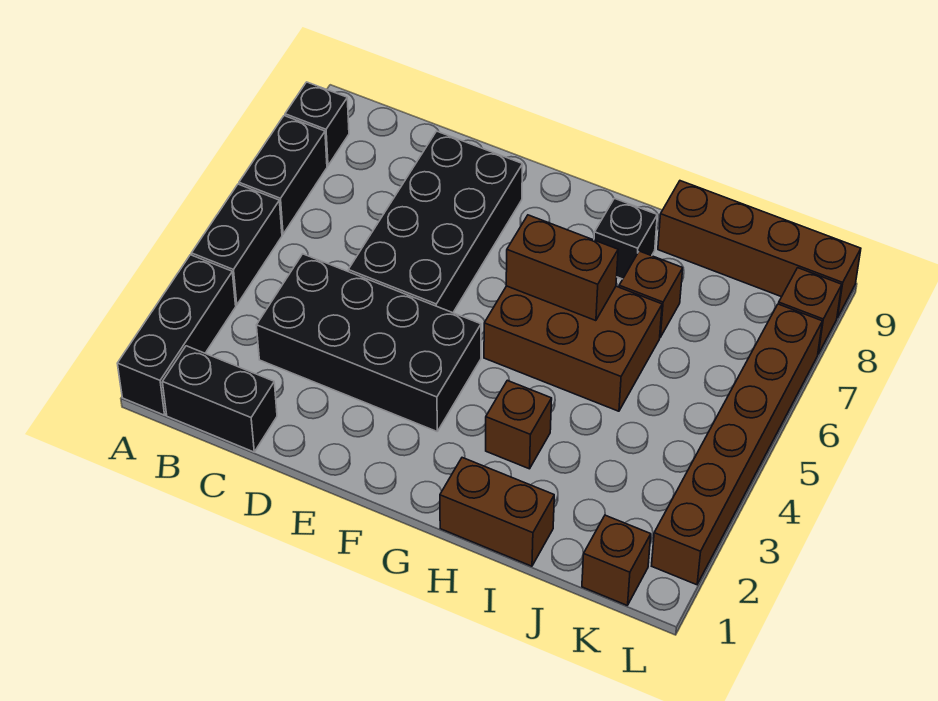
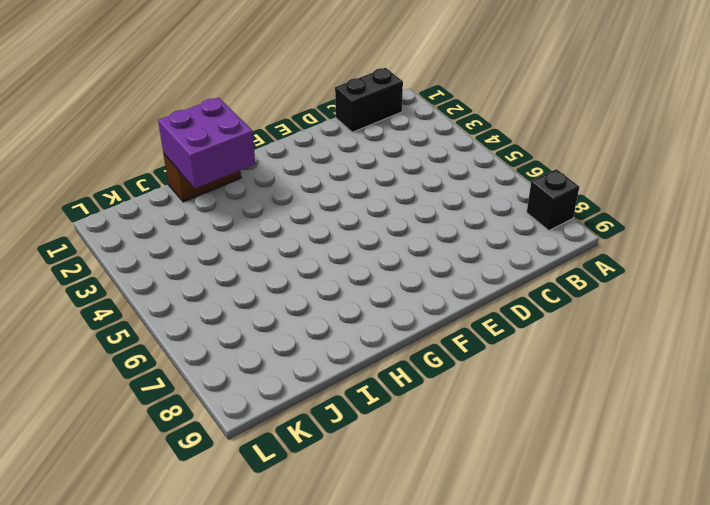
purple brick H1:I2 level 2 -> none
none -> black brick A1:A3 level 1
none -> black brick A4:A5 level 1
none -> black brick A6:A7 level 1

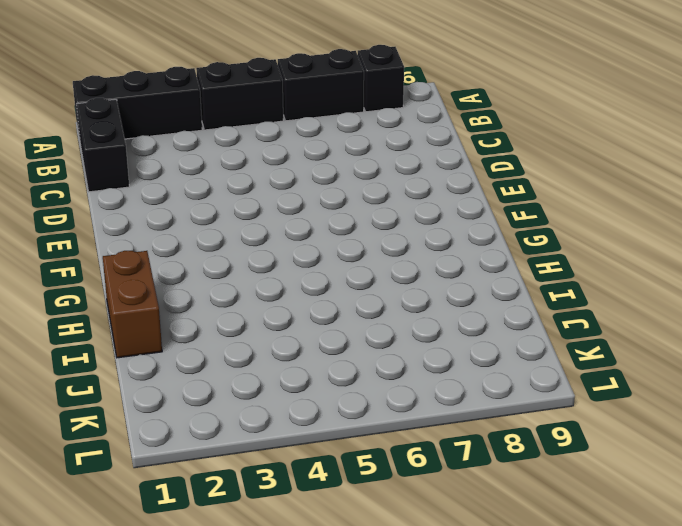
none -> black brick C3:F4 level 1
none -> black brick D5:E8 level 1
none -> brown brick G5:I6 level 1

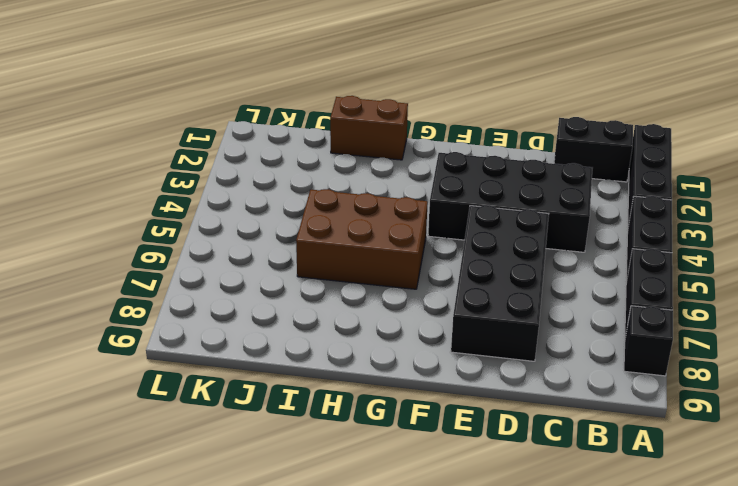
none -> brown brick H3 level 1
none -> black brick H8 level 1
none -> brown brick I7 level 1

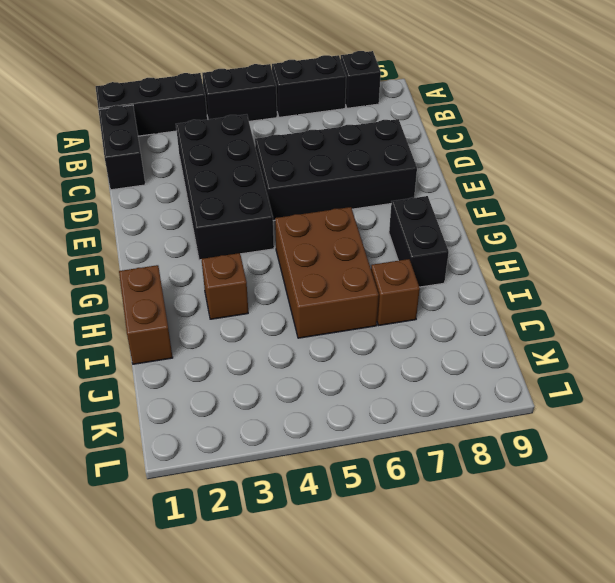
black brick G8:H8 level 1 -> black brick H8 level 1
none -> brown brick I9:L9 level 1
none -> brown brick K1 level 1
none -> brown brick L2:L7 level 1

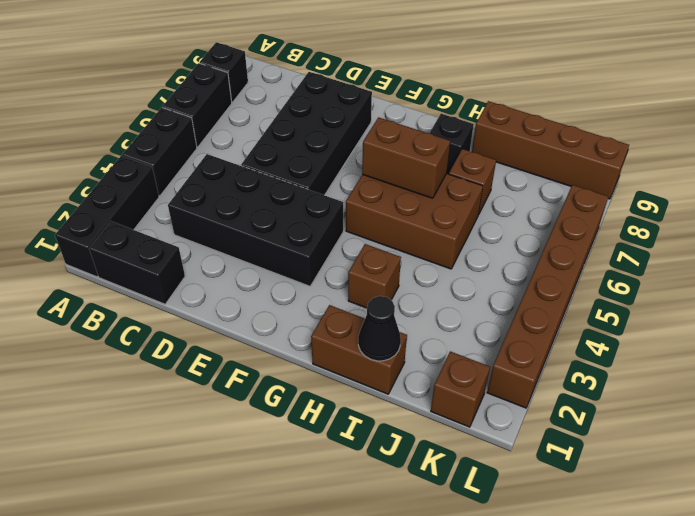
black cone I1 level 2 -> none
none -> brown brick L8 level 1

